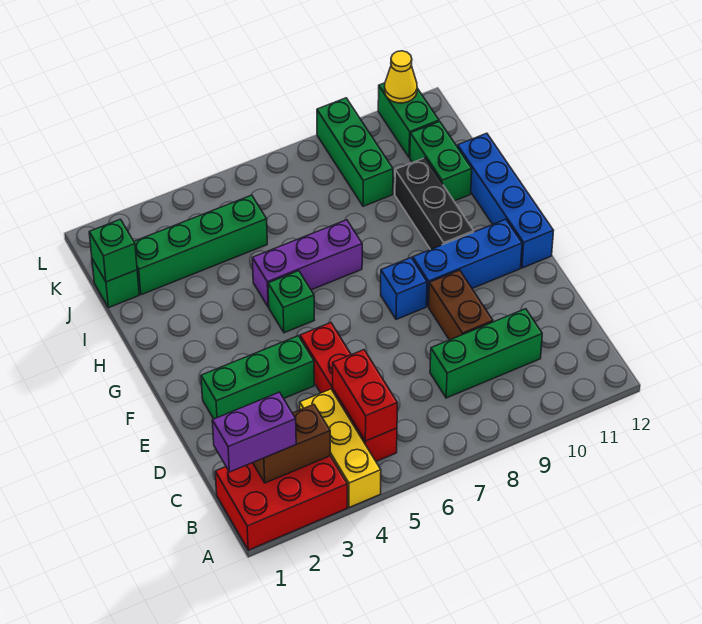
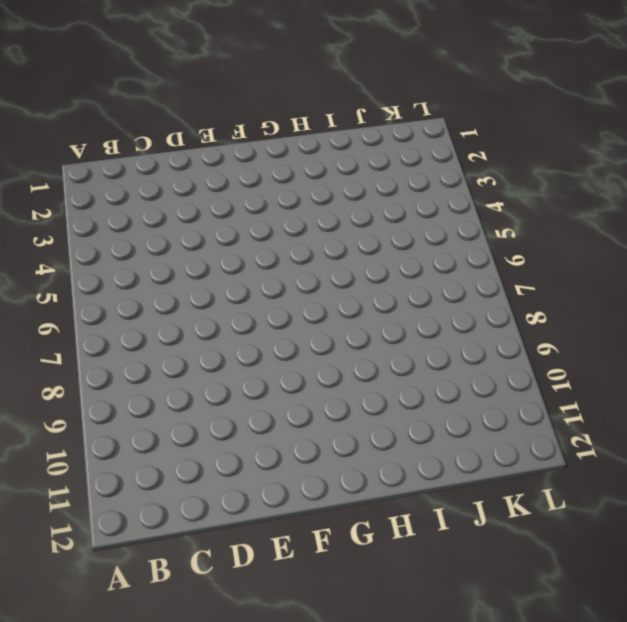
none -> red brick A1:B3 level 1
none -> yellow brick A4:C4 level 1
none -> red brick B5:E5 level 1

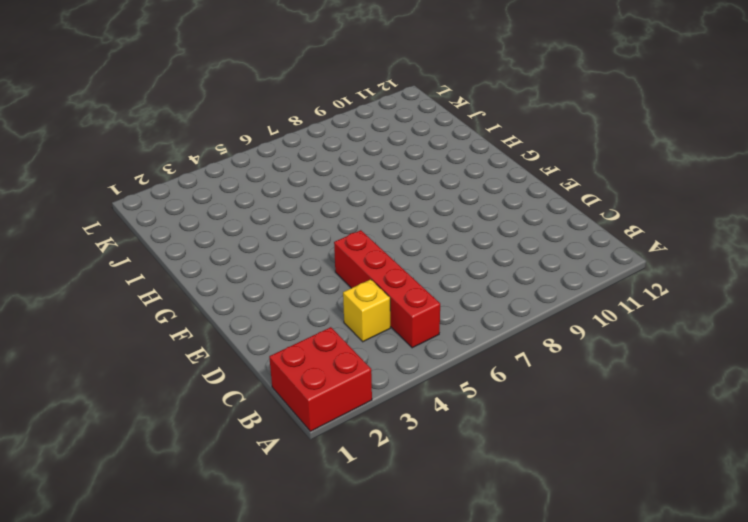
red brick A1:B2 level 1 -> red brick A1:B3 level 1
yellow brick C4 level 1 -> yellow brick A4:C4 level 1
none -> green brick C8:C10 level 1
none -> brown brick D9:E9 level 1
none -> green brick E2:E4 level 1

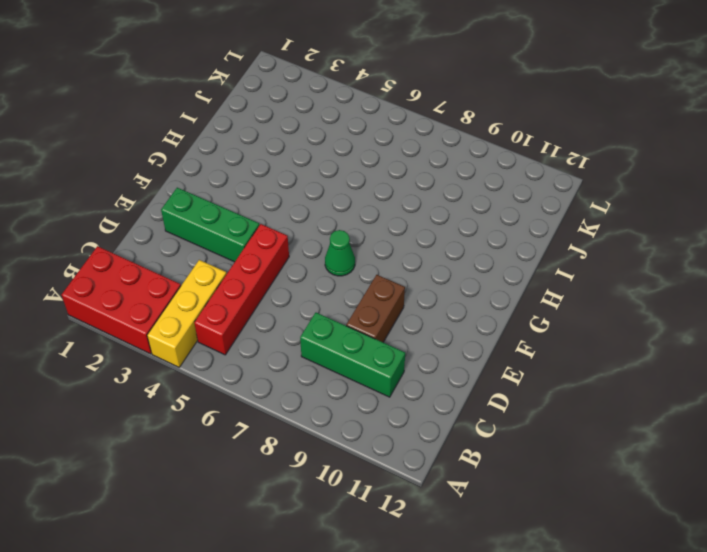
green cone F7 level 1 -> none
none -> blue brick F8 level 1
none -> blue brick F9:F11 level 1
none -> blue brick F12:I12 level 1

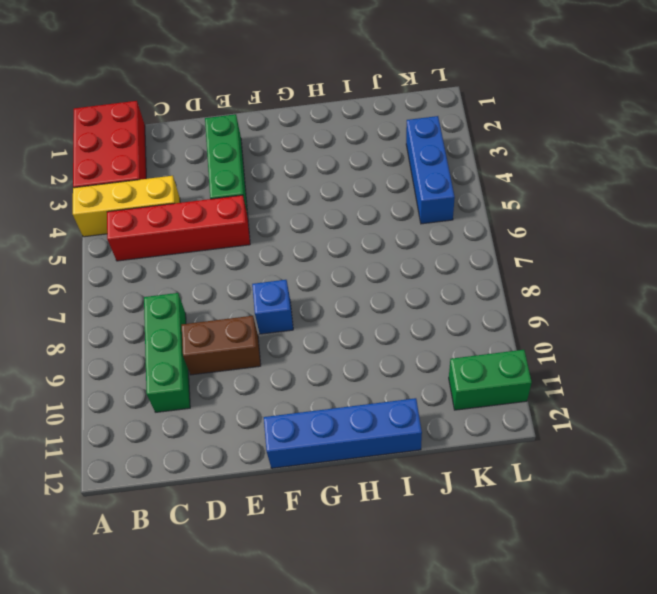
blue brick K3:K5 level 1 -> blue brick F9:F11 level 1
none -> green brick G5 level 1
none -> black brick G10:I10 level 1
none -> purple brick H5:H7 level 1

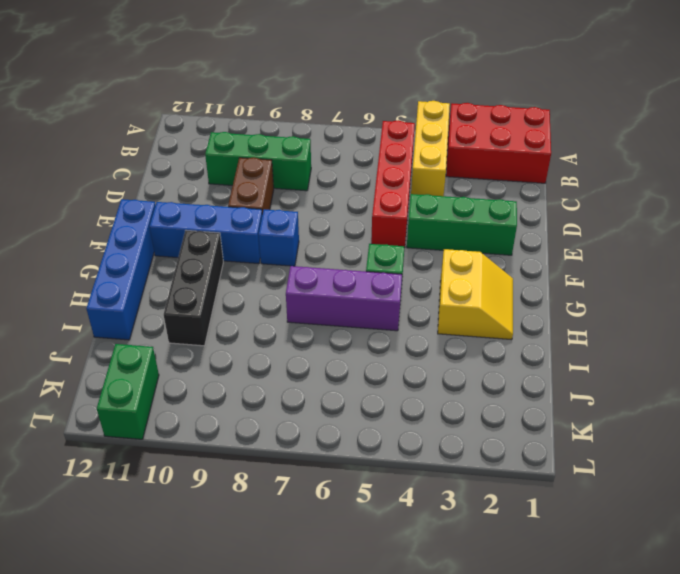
yellow slope G2:H3 level 1 top 3 -> none
none -> green brick I11:J11 level 1
none -> green brick J1 level 1
none -> green brick J2:J5 level 1

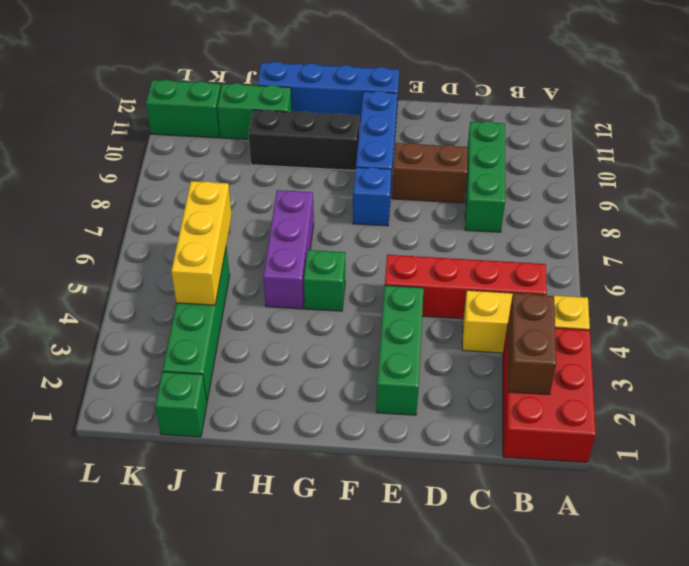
yellow brick J4:J6 level 2 -> none
none -> green brick J9:L9 level 1
none -> red brick B5:C5 level 2
none -> green brick J1 level 2

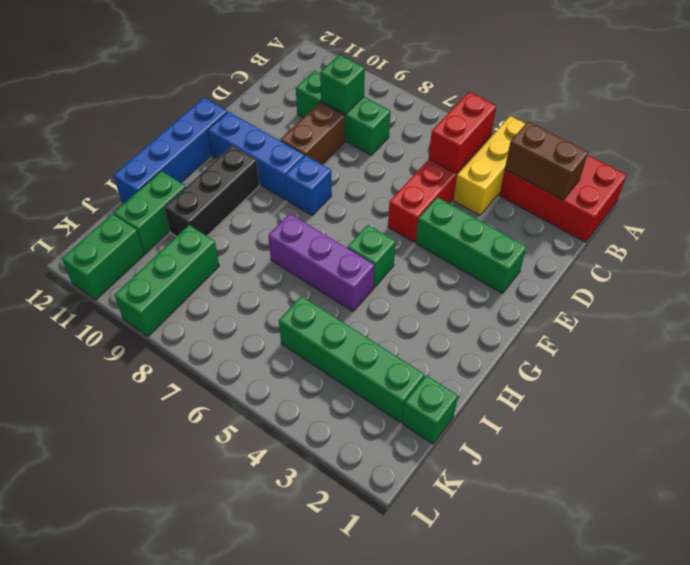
green brick C9 level 2 -> green brick J1 level 2
none -> yellow cone L11 level 2
none -> purple brick B1:B2 level 3

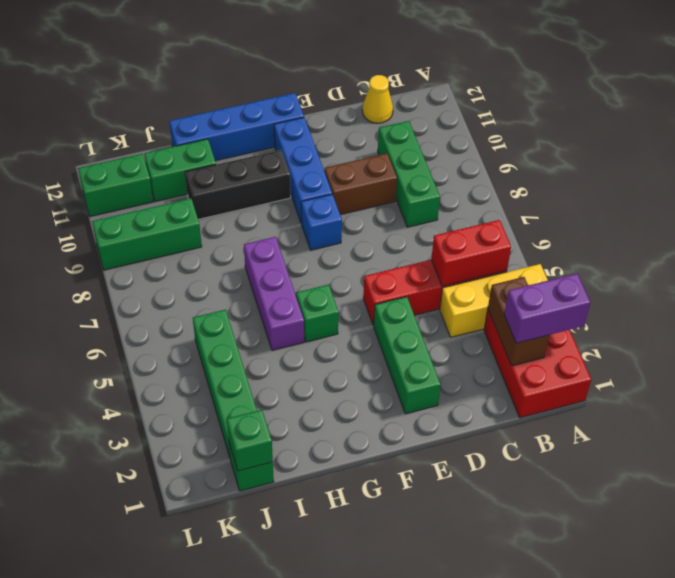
purple brick A2:B2 level 3 -> purple brick B1:B2 level 3
yellow cone C12 level 1 -> yellow cone L11 level 2

